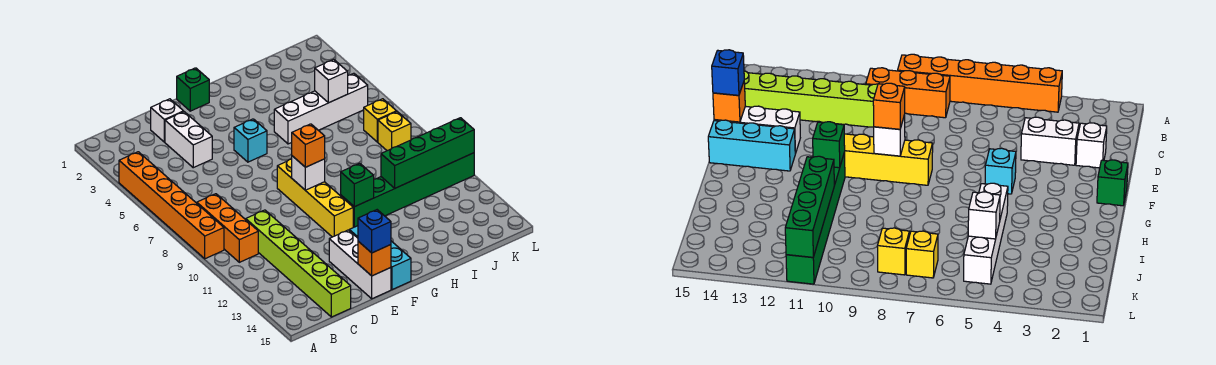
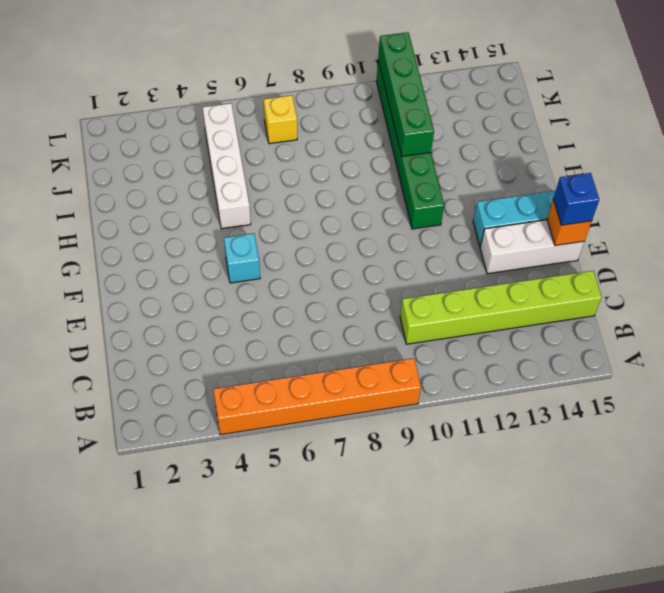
none -> orange brick B8:B10 level 1
none -> white brick D2 level 1
none -> white brick D3:D4 level 1

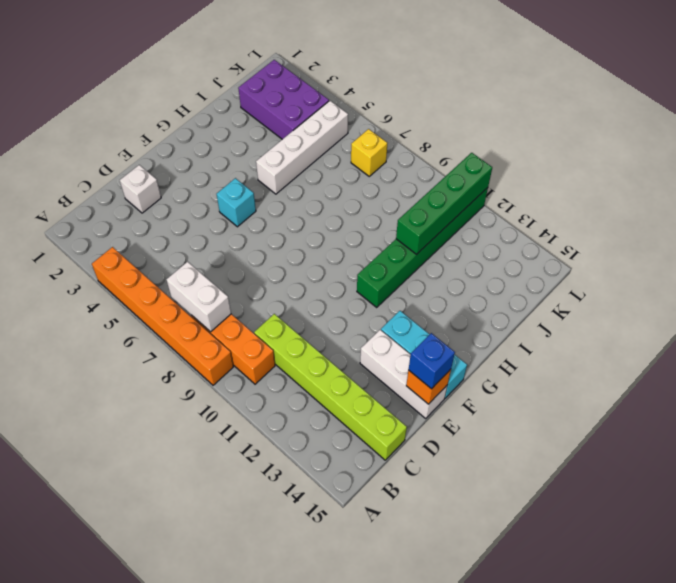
white brick B7:B8 level 2 -> white brick D3:D4 level 1
purple brick J2:K4 level 1 -> none
none -> green brick F1 level 1
none -> yellow brick F8:F11 level 1
none -> yellow brick K8 level 1

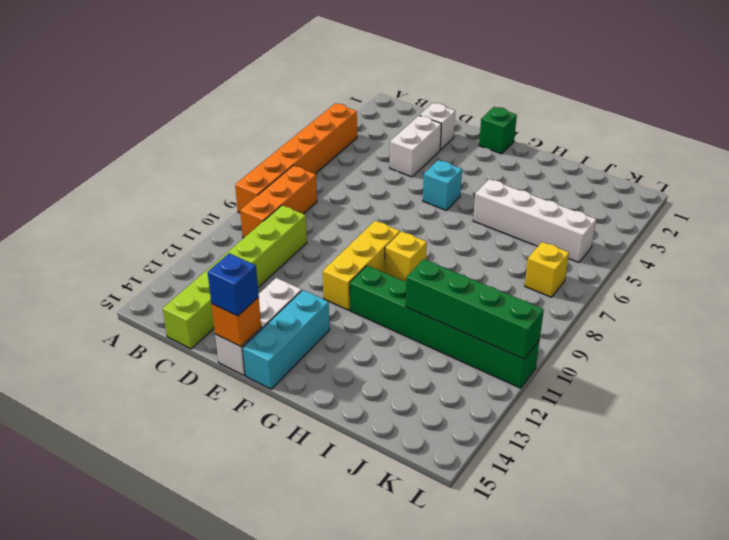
yellow brick F9:F11 level 1 -> yellow brick F8:F11 level 1
yellow brick G9 level 1 -> yellow brick K8 level 1
none -> white brick F9 level 2
none -> green brick G11 level 2
none -> white brick J5 level 2

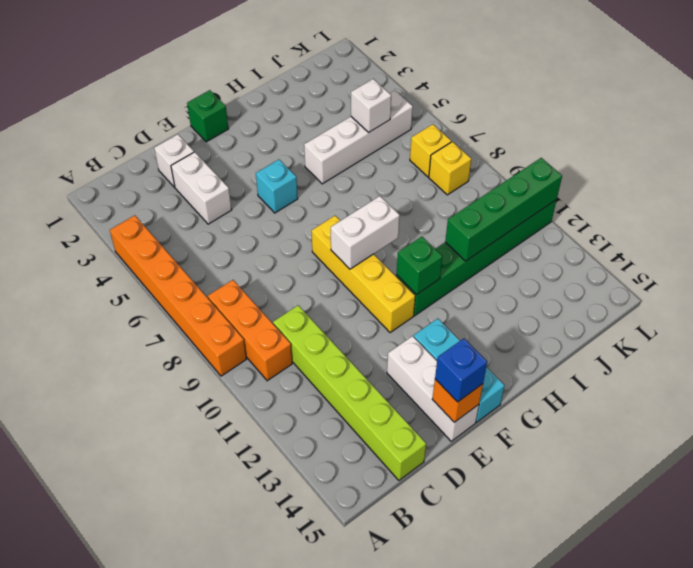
white brick F9:G9 level 2 -> white brick F9 level 2
none -> orange brick F9 level 3

